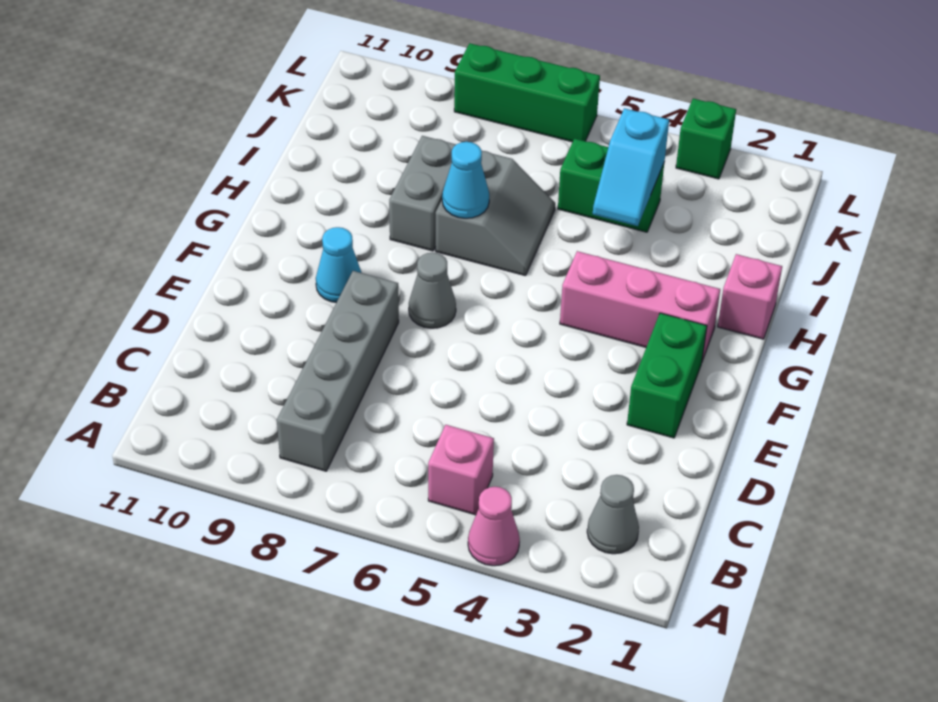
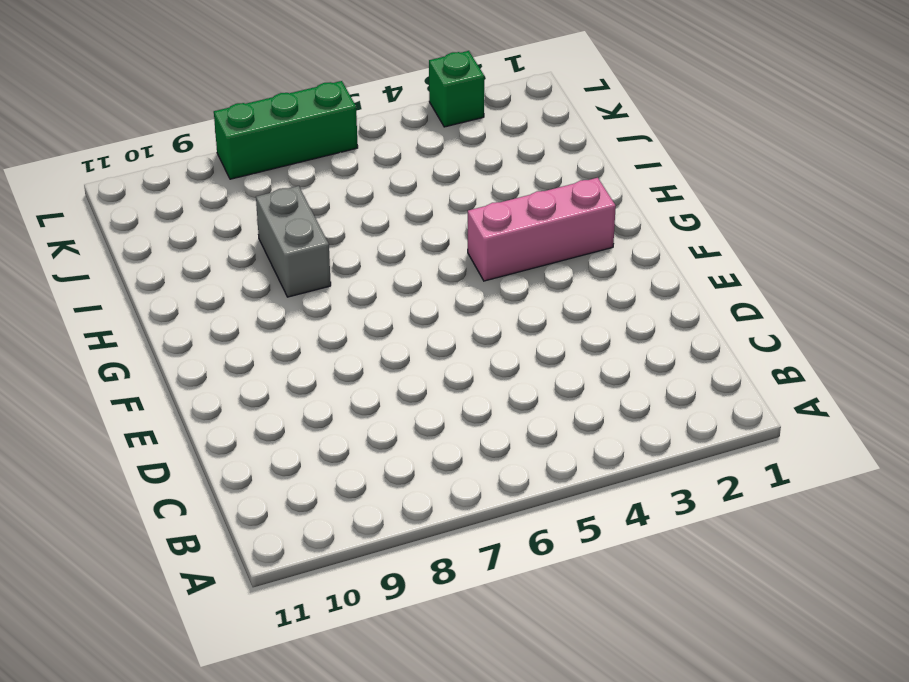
none -> pink cone A4 level 1
none -> grey cone B2 level 1
none -> pink brick B5 level 1

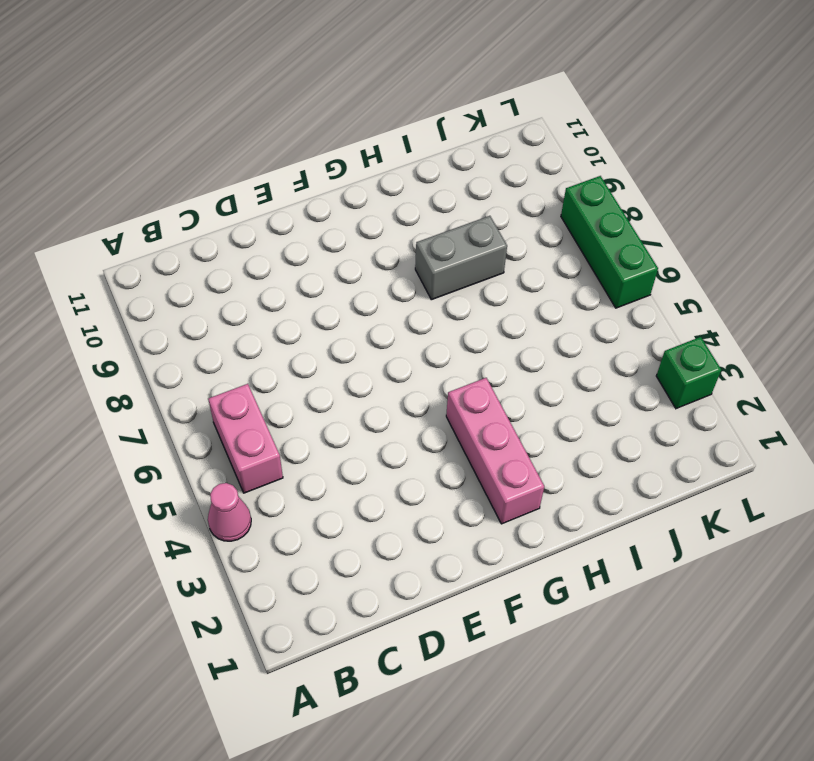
pink brick B5:B6 level 1 -> pink brick B5 level 1
none -> grey cone B2 level 1
none -> grey brick B8:E8 level 1
none -> green brick E2:F2 level 1

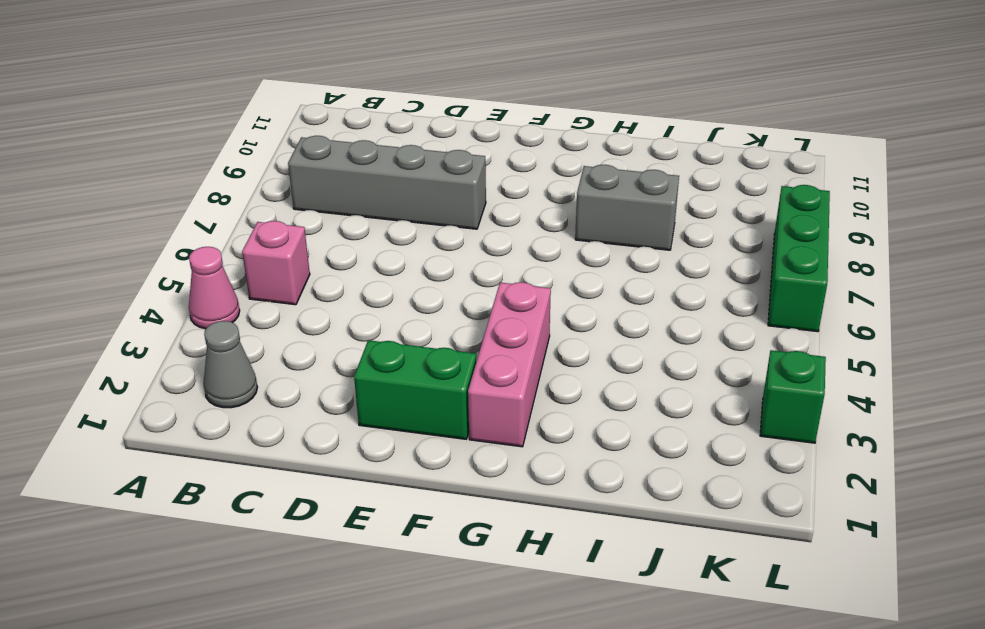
none -> grey cone F7 level 1
none -> cyan cone F9 level 1
none -> pink brick H1 level 1

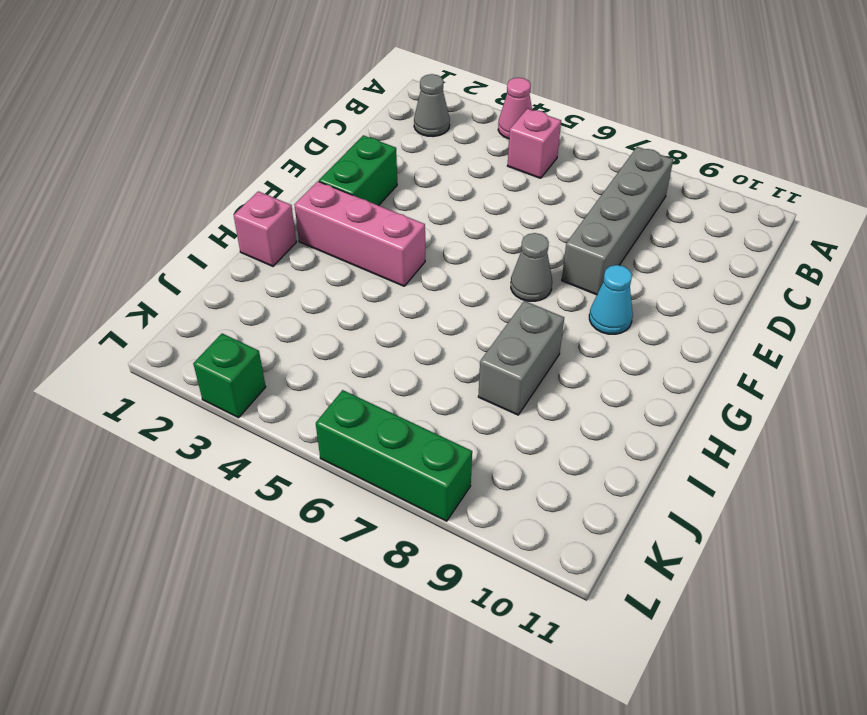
none -> grey slope H6:I7 level 1 top 7
none -> green brick J4:J5 level 1
none -> cyan cone H7 level 2

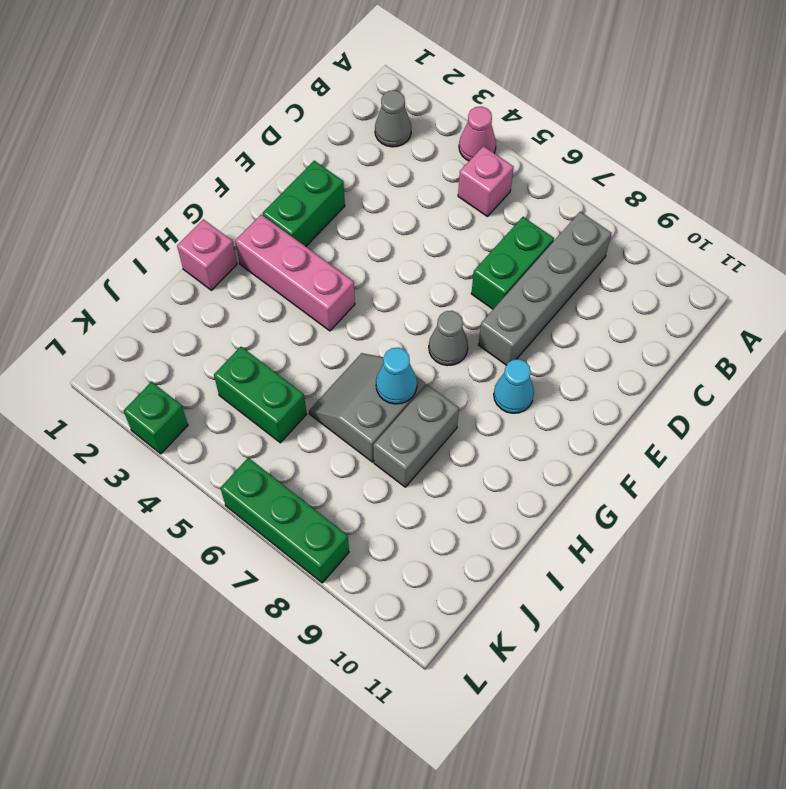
green brick C7:D7 level 1 -> none
none -> cyan slope I4:J4 level 2 top J

